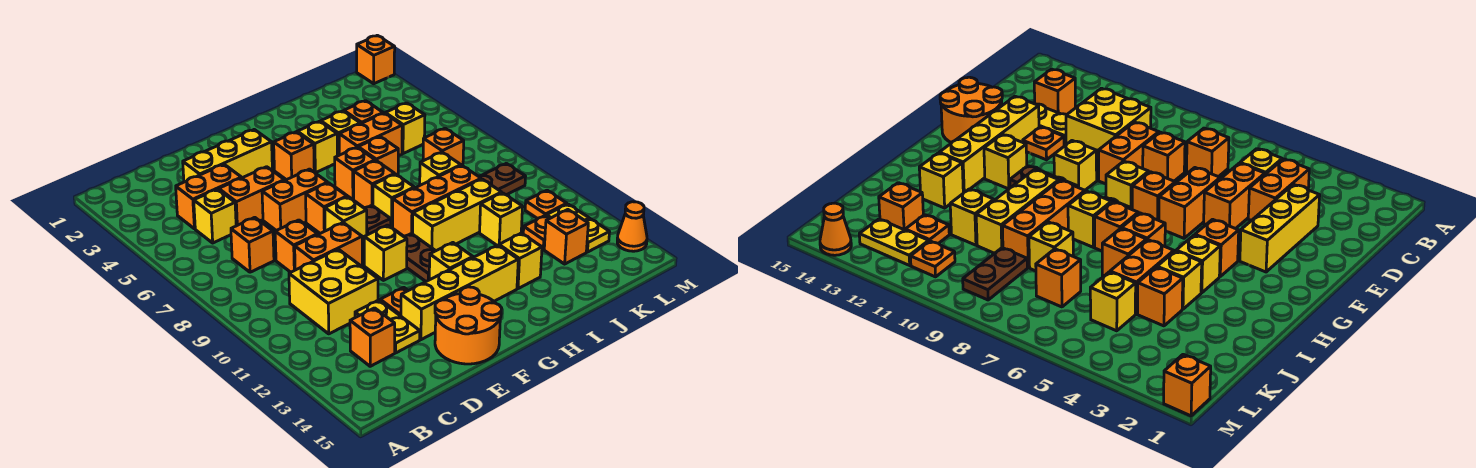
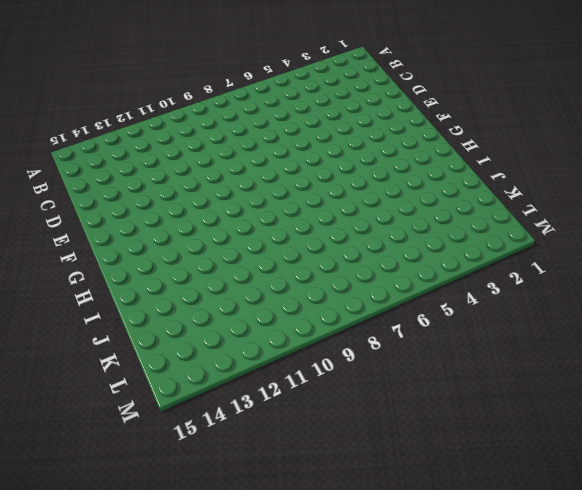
none -> orange brick C4:D4 level 1
none -> yellow brick C5 level 1
none -> orange brick C7 level 1
none -> yellow brick C10:D11 level 1

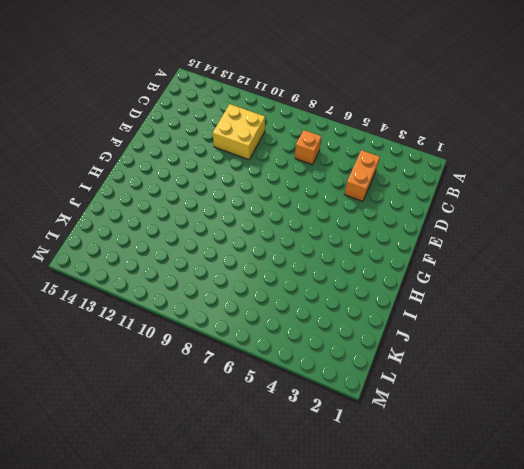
none -> yellow brick C5 level 1
none -> orange brick C13 level 1
none -> yellow brick D3:F3 level 1
none -> orange brick D5:E5 level 1

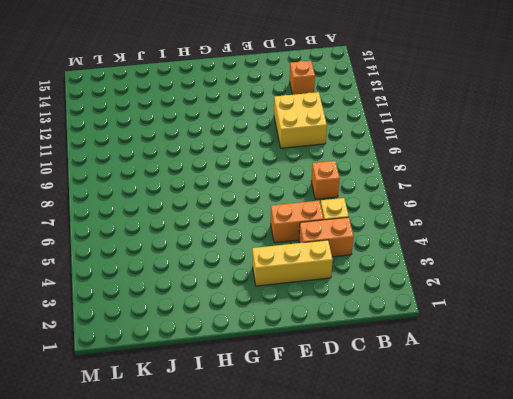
none -> orange brick D8 level 1
none -> orange brick D9:E9 level 1
none -> yellow plate D12:D13 level 1
none -> orange brick E6:F6 level 1

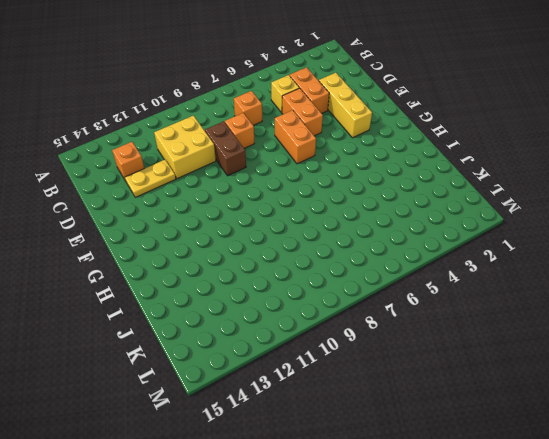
brown brick D9:E9 level 1 -> orange brick D9:E9 level 1
none -> orange plate E12 level 1
none -> yellow brick E13:H13 level 1
none -> orange round brick E14:F15 level 1
none -> orange brick F7 level 1

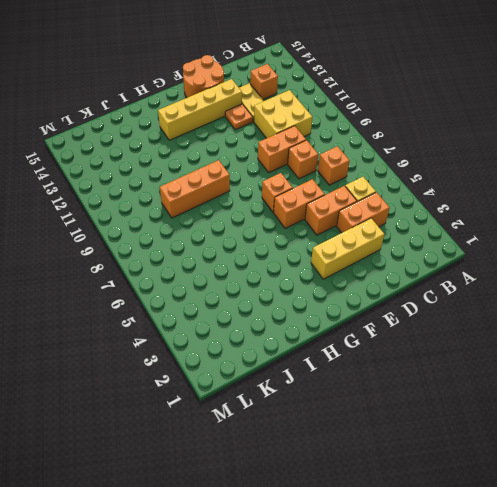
none -> yellow brick F8 level 1
none -> yellow brick F10 level 1
none -> orange brick G4 level 1
none -> brown plate G8 level 1

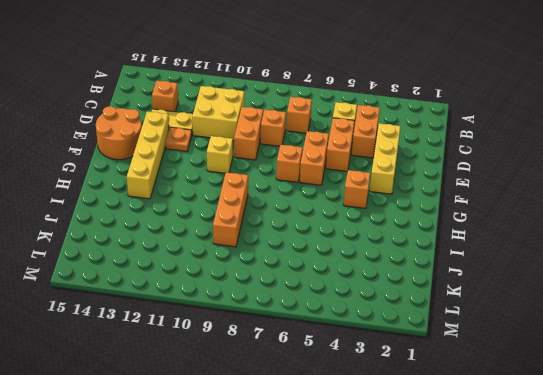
none -> yellow brick F8 level 1
none -> brown plate G8 level 1
none -> brown plate G10:G11 level 1
none -> yellow brick G12 level 1

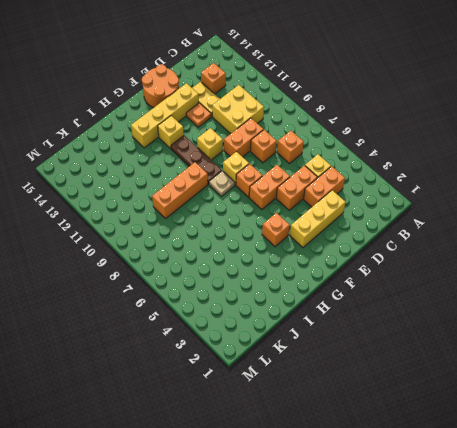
tan plate G8 level 1 -> brown plate G8 level 1
brown plate G9:G11 level 1 -> brown plate G10:G11 level 1
none -> yellow brick H4 level 1
none -> orange brick H6 level 1
none -> orange brick H7 level 1
none -> yellow brick H8 level 1

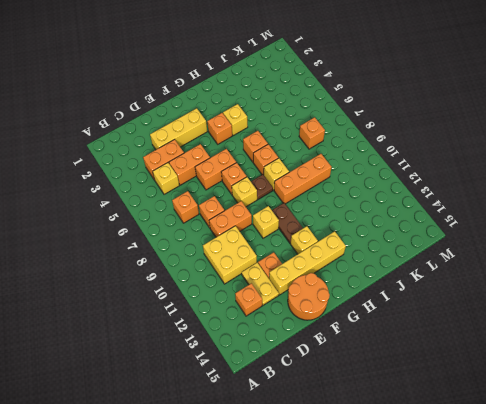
none -> yellow brick H10:J10 level 1
none -> yellow brick I4 level 1
none -> orange brick I5:J5 level 1
none -> orange brick I6 level 1

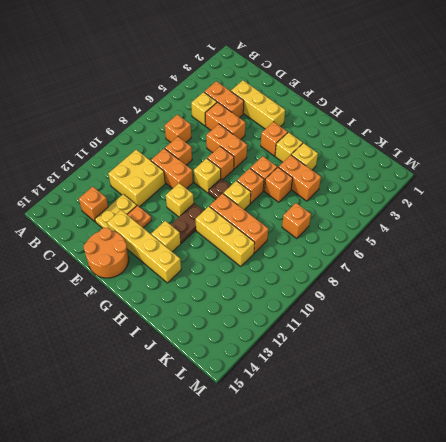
none -> yellow brick I13 level 1
none -> orange brick J4 level 1
none -> yellow brick J8 level 1
none -> yellow brick J11 level 1

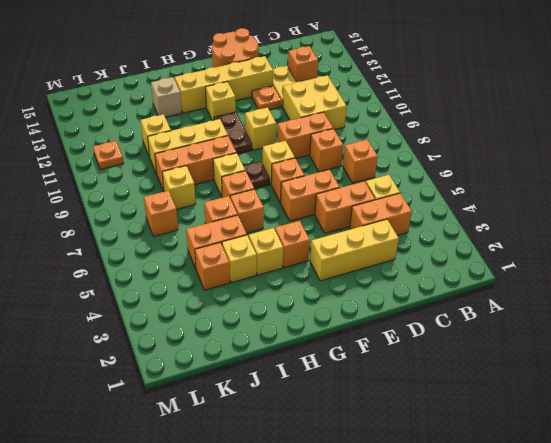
tan brick I13 level 1 -> yellow brick I13 level 1
none -> yellow brick K5 level 1
none -> brown plate K9:L9 level 1
none -> orange plate K12 level 1
none -> orange brick K13 level 1

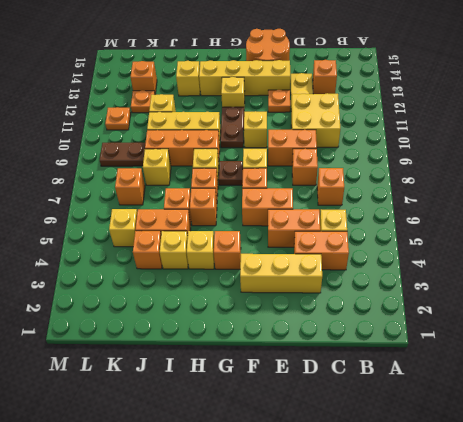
none -> yellow plate L12:L13 level 1
none -> orange brick M1 level 1
none -> orange cone M14 level 1

